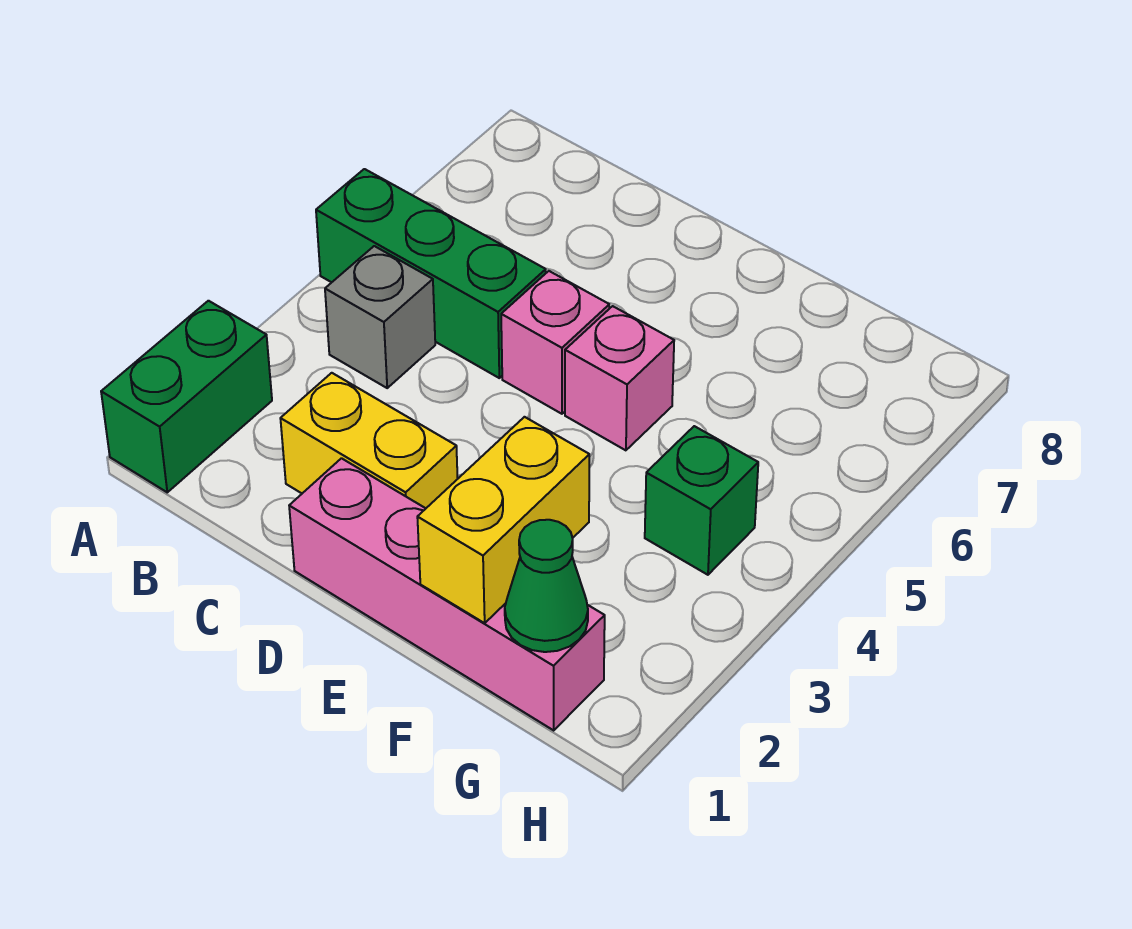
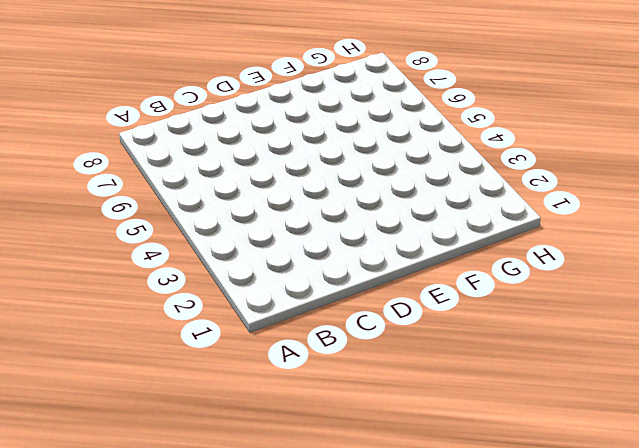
none -> green brick A1:A2 level 1
none -> green brick A5:C5 level 1

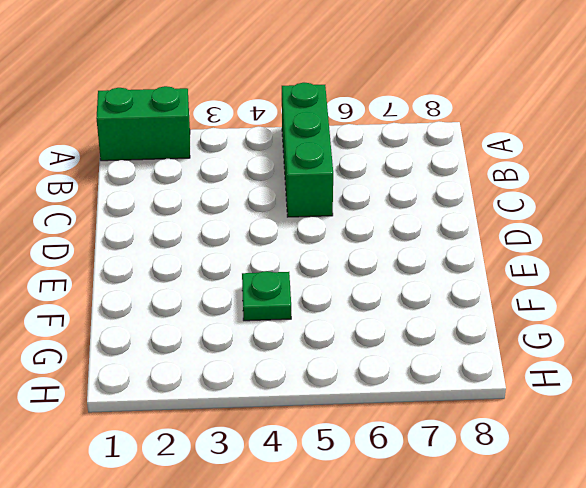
green plate F4 level 1 -> none
none -> grey brick B4 level 1
none -> yellow brick C2:D2 level 1

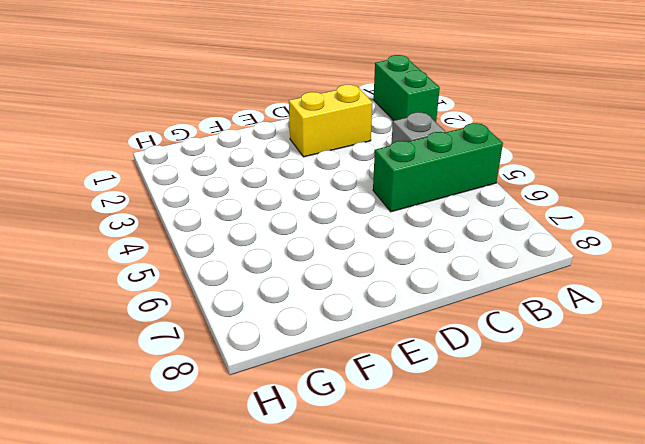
none -> pink brick D1:G1 level 1
none -> pink brick D5 level 1

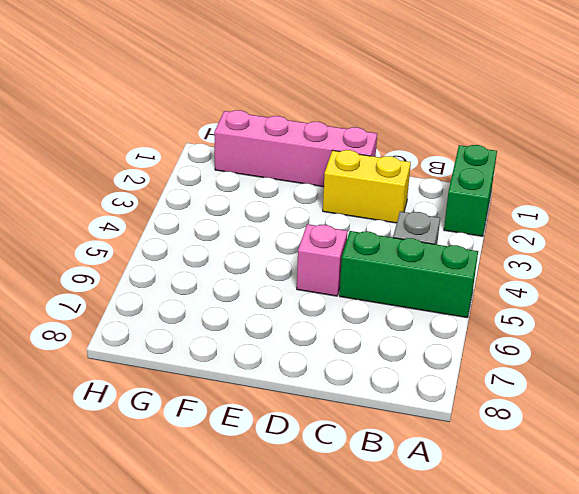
none -> pink brick E5 level 1
none -> green brick G4 level 1

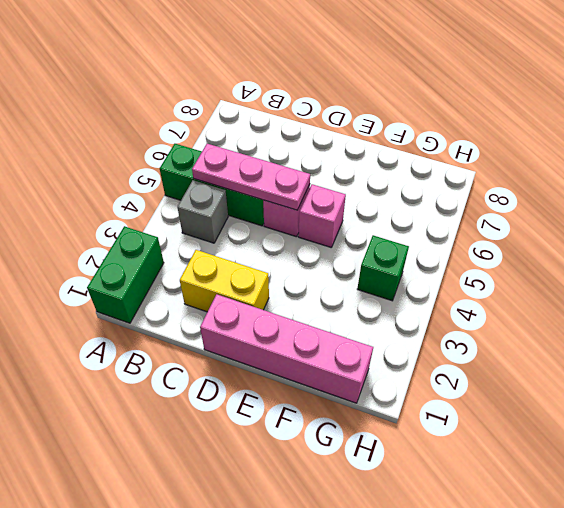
pink plate B5:D5 level 2 -> none
none -> yellow brick F1:F2 level 2
none -> green cone G1 level 2

